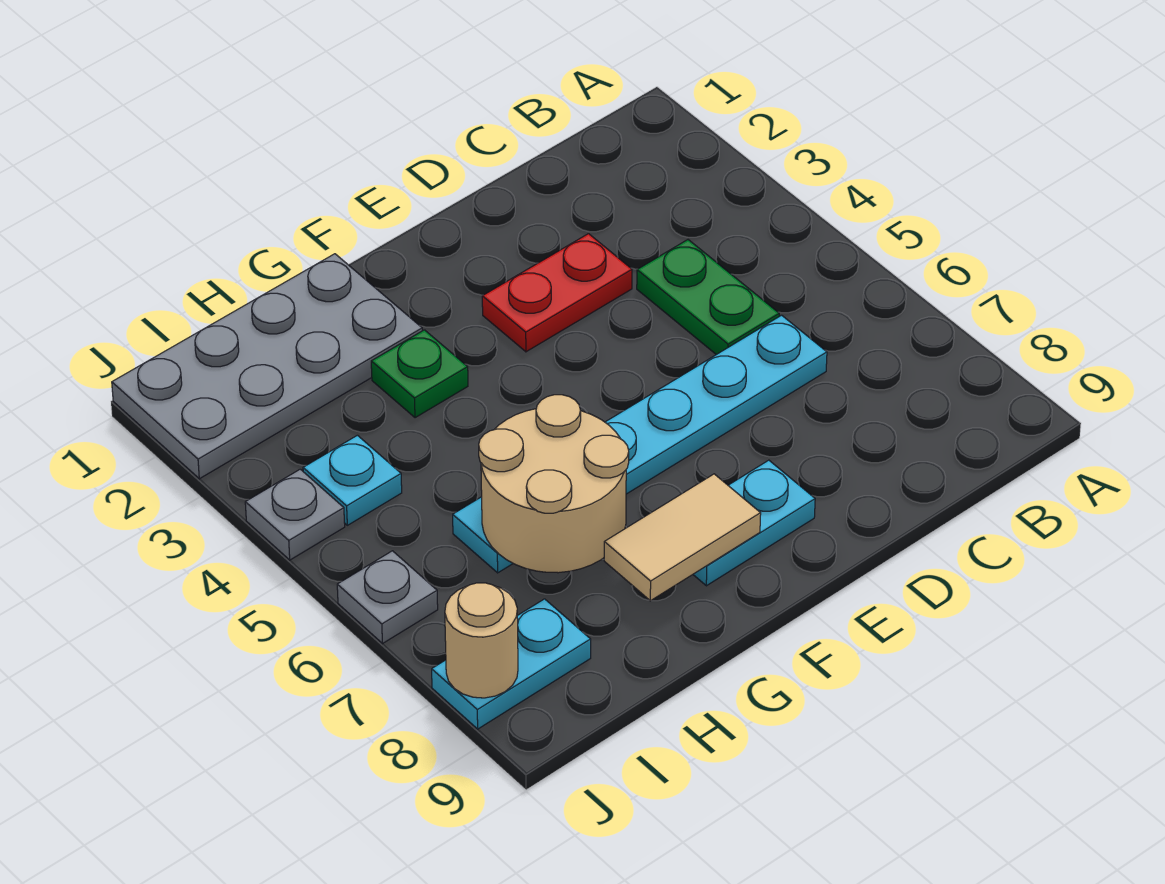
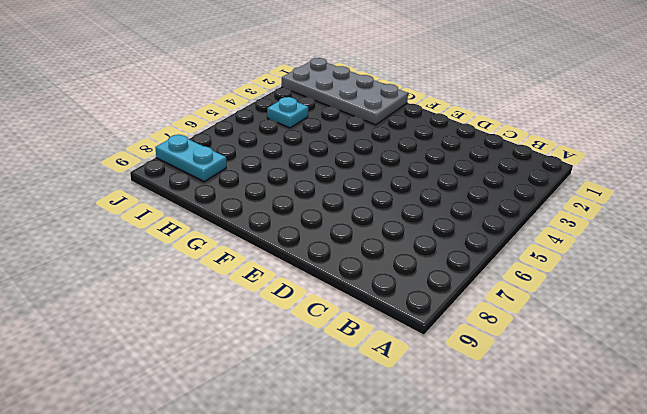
none -> green plate C4:C5 level 1
none -> cyan plate C6:H6 level 1
none -> red plate D3:E3 level 1

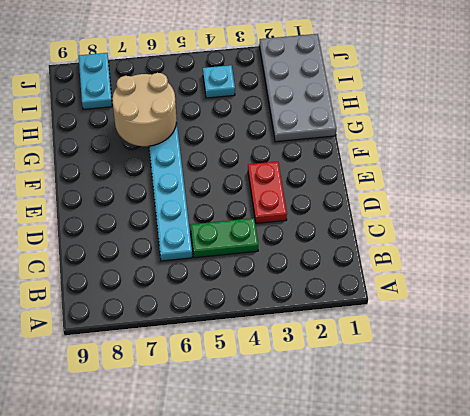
none -> cyan plate E8:F8 level 1
none -> green plate G3 level 1
none -> grey plate J4 level 1

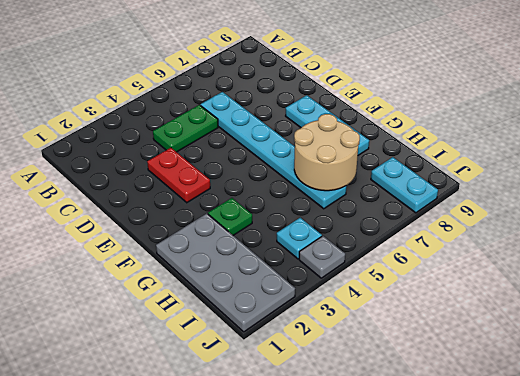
cyan plate E8:G8 level 1 -> cyan plate E8:F8 level 1
none -> grey plate J6 level 1
none -> tan tile F8:G8 level 2
none -> tan round brick J8 level 2

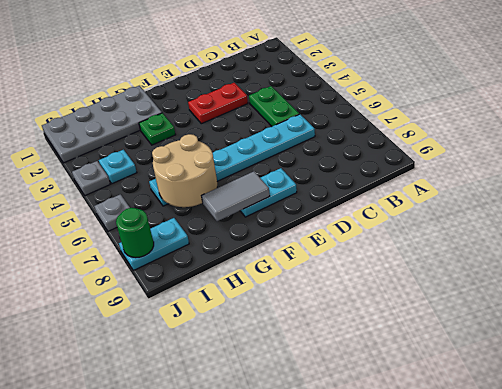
grey tile F8:G8 level 2 -> tan tile F8:G8 level 2
green round brick J8 level 2 -> tan round brick J8 level 2

